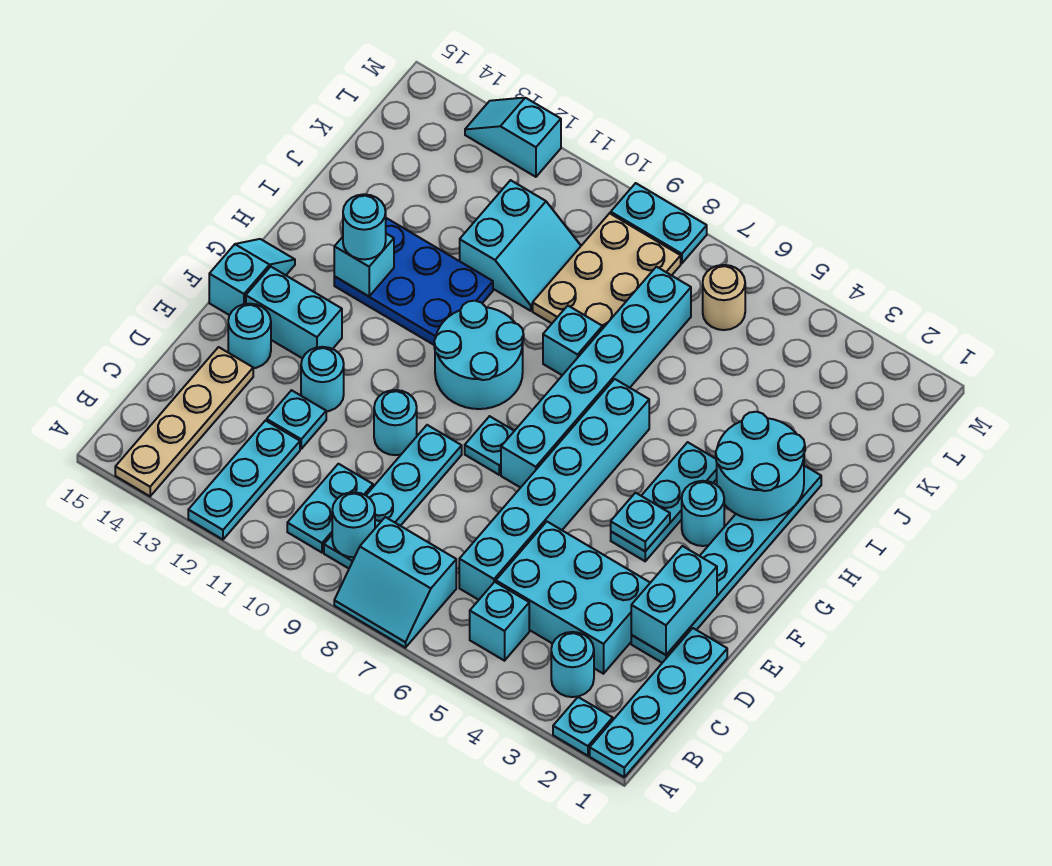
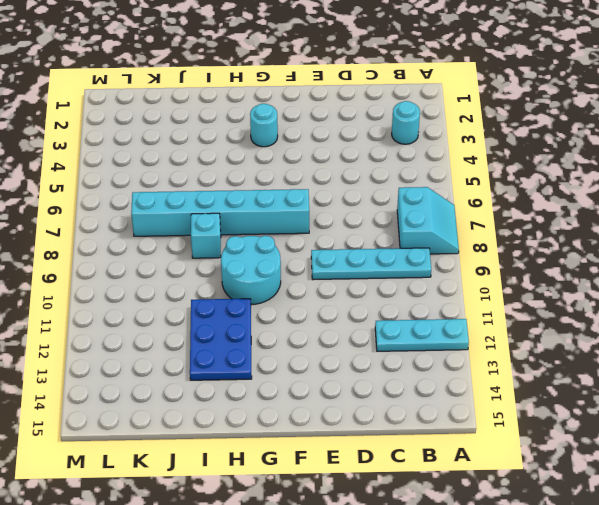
none -> cyan plate A1:D1 level 1
none -> cyan plate A2 level 1
none -> tan plate A14:D14 level 1
none -> cyan brick B5 level 1

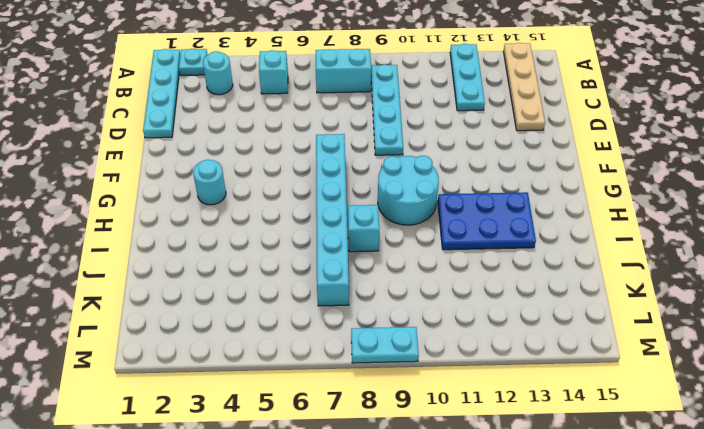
none -> cyan plate B10:C10 level 1
none -> cyan brick C3:D5 level 1
none -> cyan brick C6:H6 level 1
none -> cyan plate D2:I2 level 1

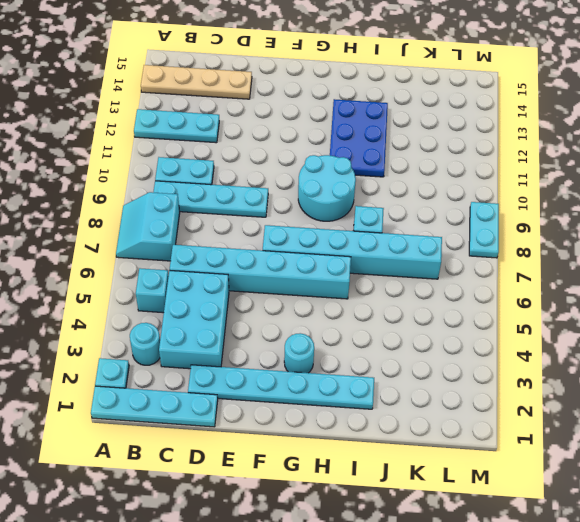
none -> cyan plate D12 level 1
none -> cyan round brick E10 level 1
none -> cyan round brick E12 level 1
none -> cyan round brick E14 level 1

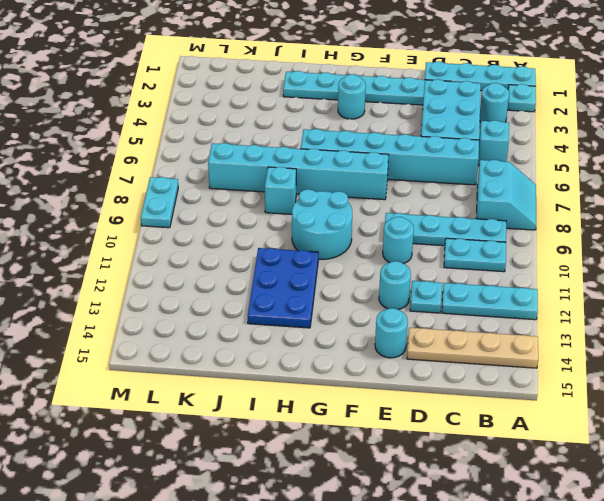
none -> cyan plate F4:H4 level 1
none -> cyan plate F8 level 1
none -> cyan brick F13:F14 level 1
none -> cyan slope F15:G15 level 1 top F

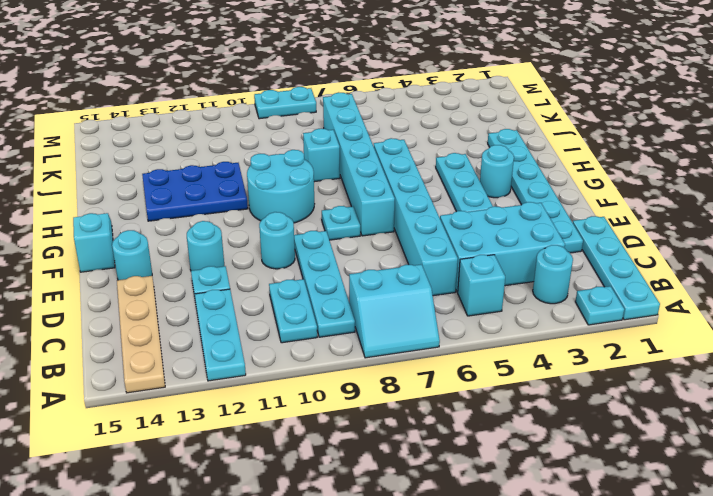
none -> cyan brick F13:F14 level 1
none -> tan plate J8:L9 level 1
none -> cyan slope J10:K11 level 1 top 11
none -> tan round brick L6 level 1

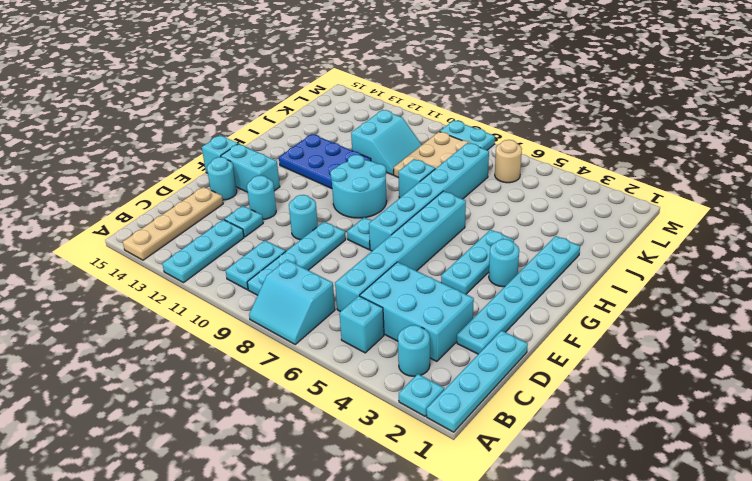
none -> cyan slope M12:M13 level 1 top 12
none -> cyan round brick B9 level 2
none -> cyan brick D2:E2 level 2
none -> cyan plate F4 level 2

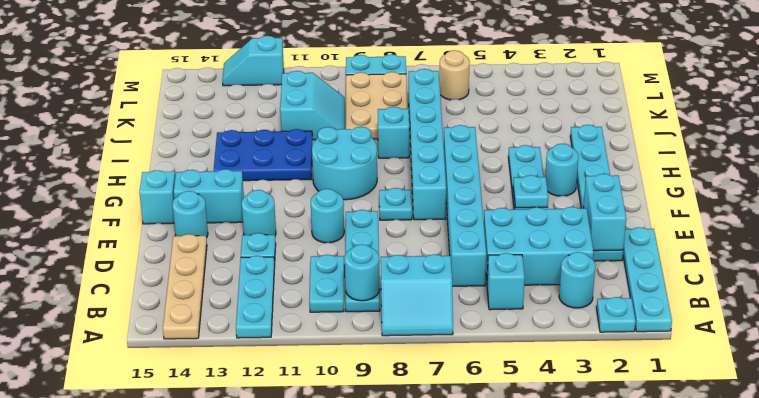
none -> cyan round brick H2:I3 level 2
none -> cyan brick H13 level 2
none -> cyan round brick H13 level 3

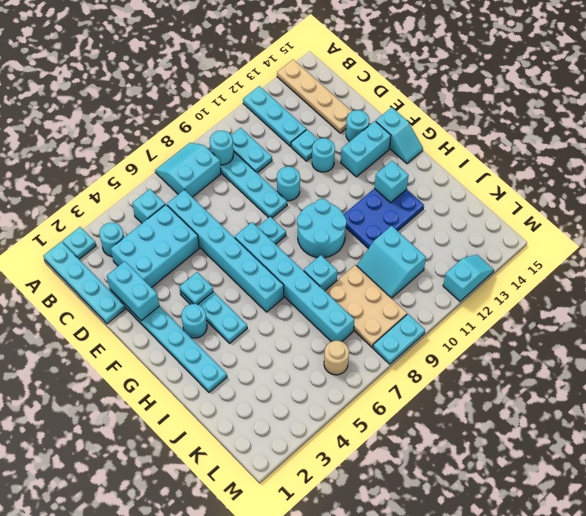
none -> cyan round brick H2:I3 level 2
none -> cyan round brick H13 level 3

